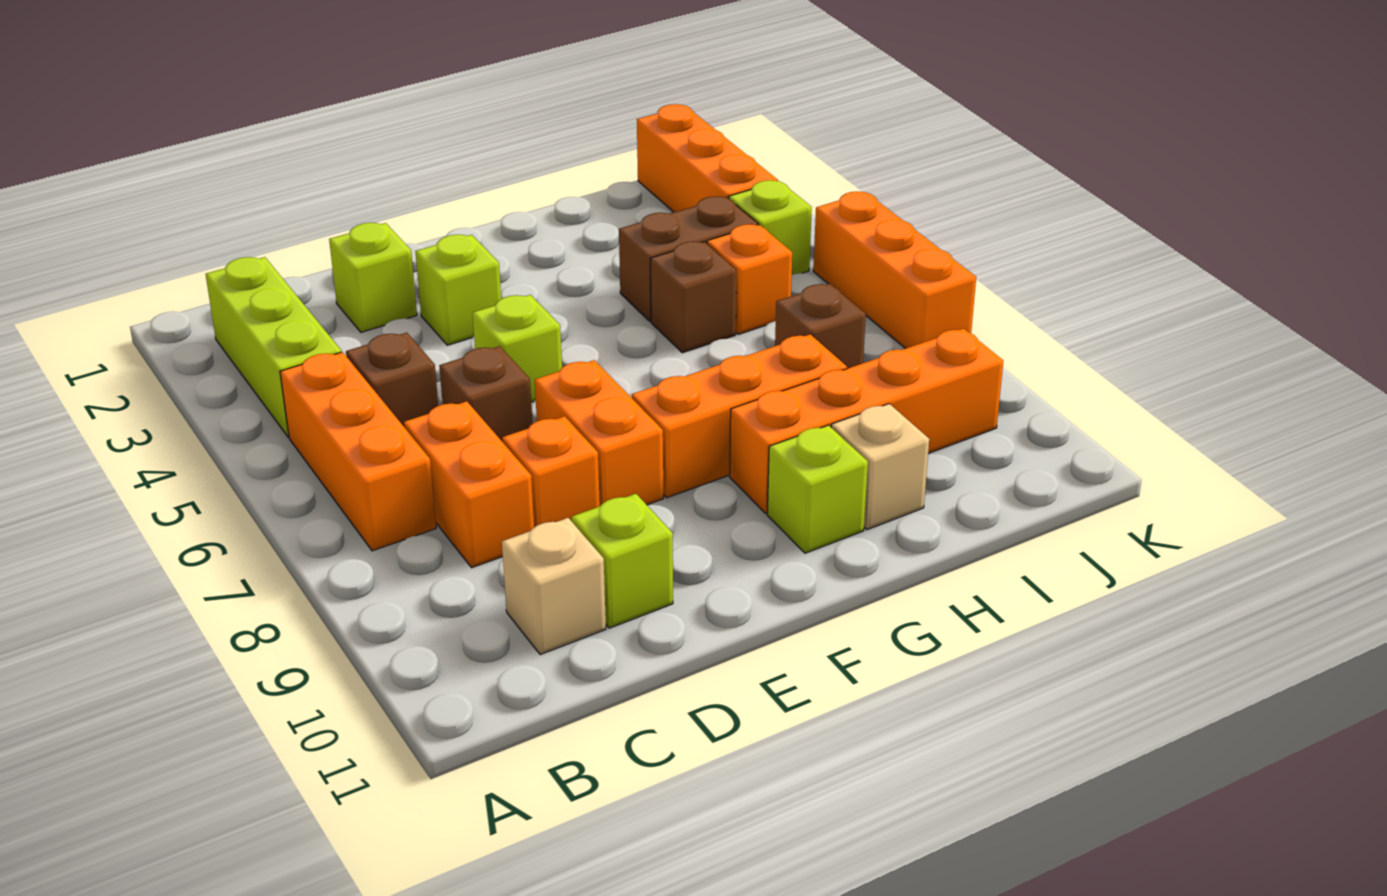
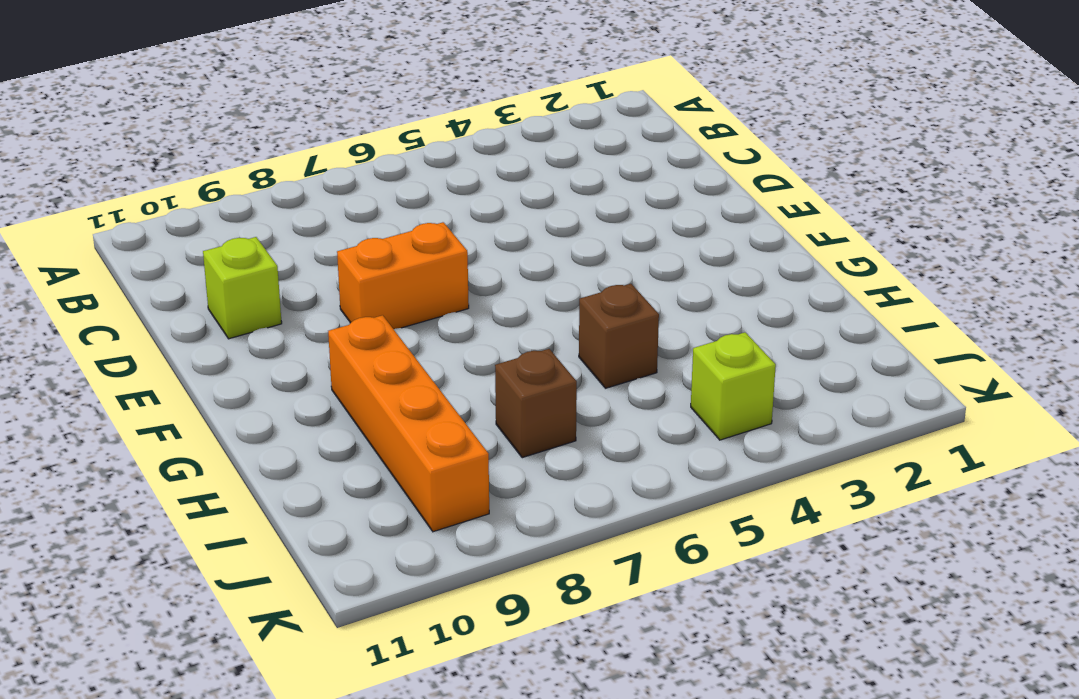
none -> lime brick B2:B4 level 1
none -> orange brick B5:B7 level 1
none -> brown brick C5 level 1

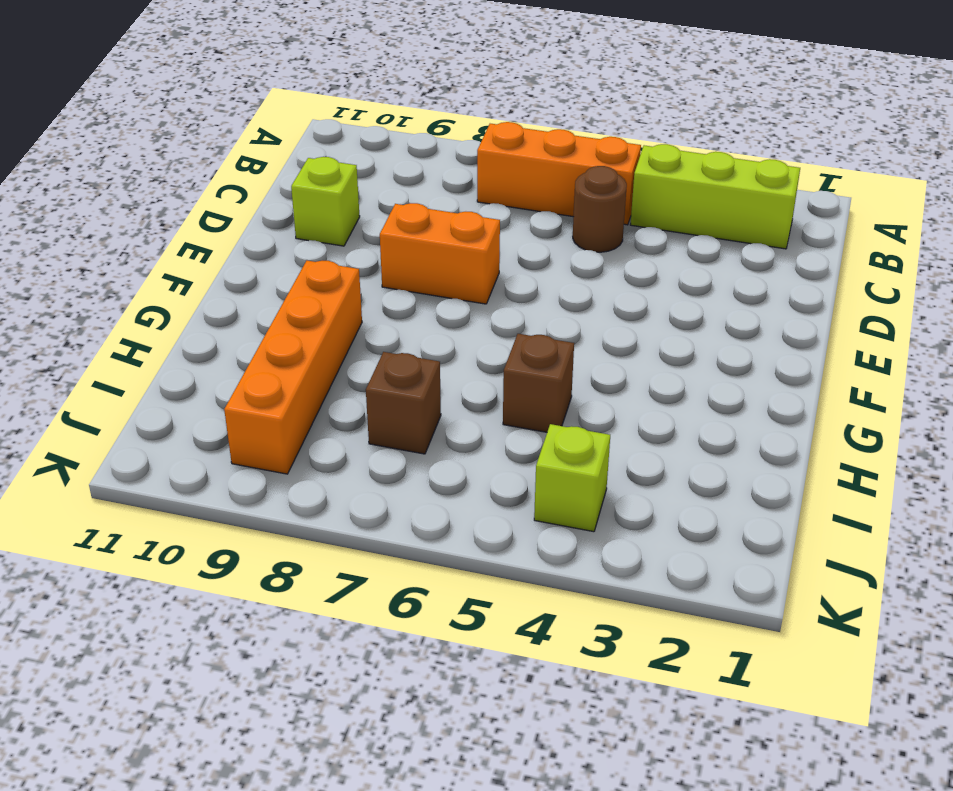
brown round brick C5 level 1 -> brown brick C5 level 1
none -> orange brick C7:C8 level 1
none -> tan brick C10 level 1
none -> lime brick D2 level 1

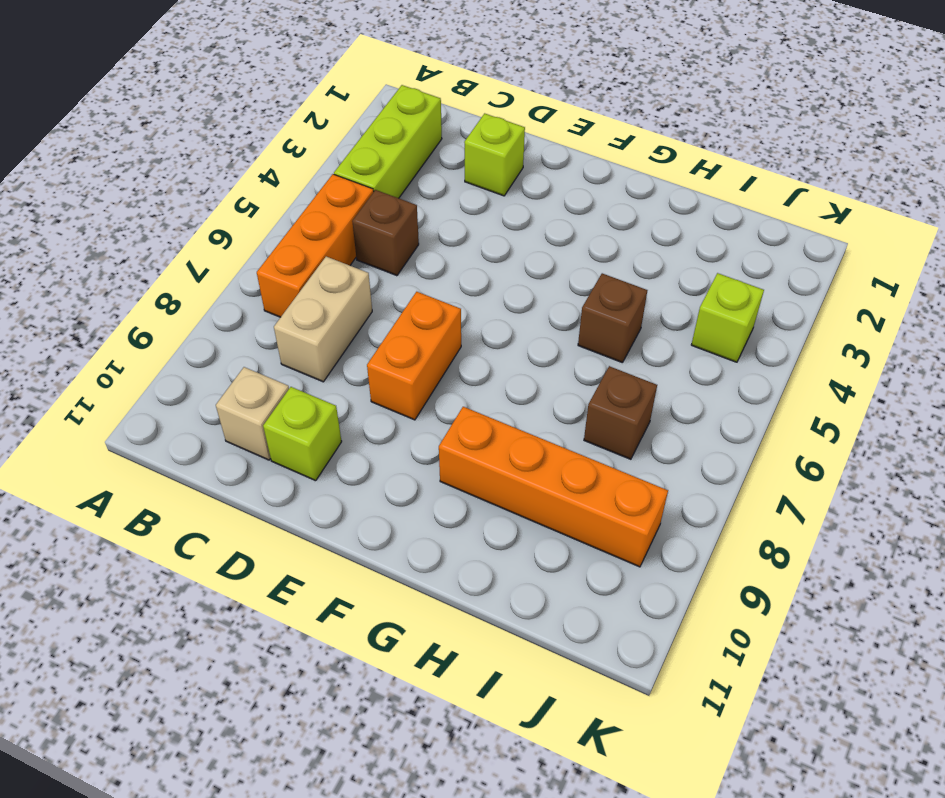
tan brick C7:C8 level 1 -> orange brick C7:C8 level 1
none -> brown brick D6 level 1
none -> orange brick D8 level 1
none -> lime brick E3 level 1

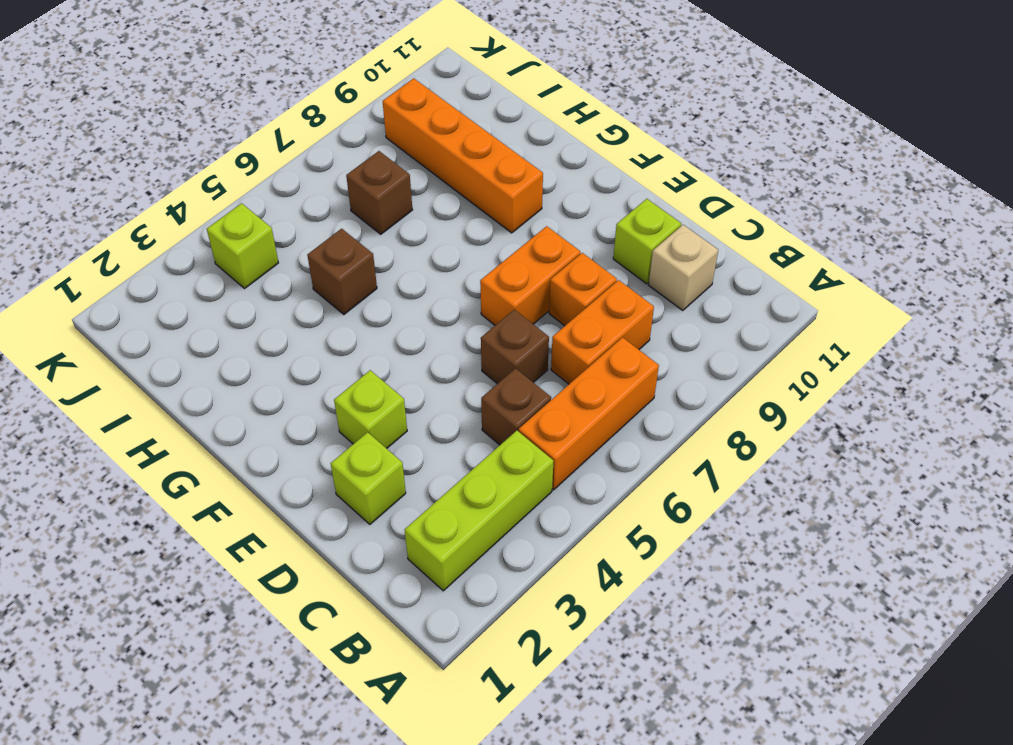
none -> lime brick E5 level 1
none -> orange brick F8:H8 level 1
none -> lime brick G10 level 1

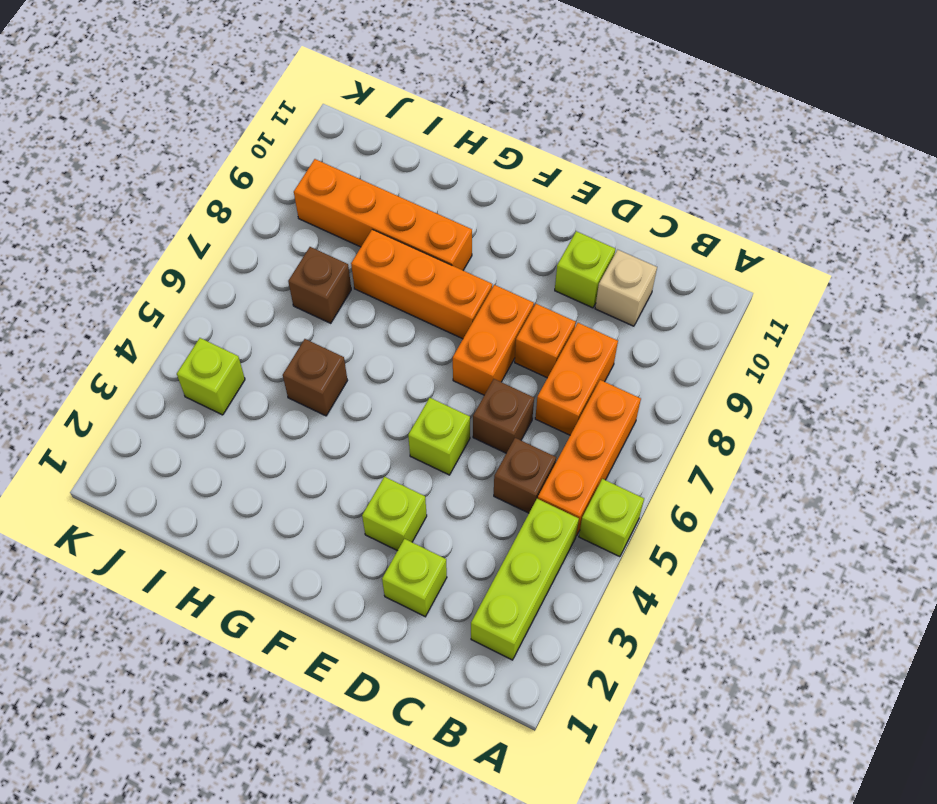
lime brick A5 level 1 -> lime brick G10 level 1
none -> brown brick H4:I4 level 1
none -> tan brick H10 level 1
none -> orange brick I5 level 1

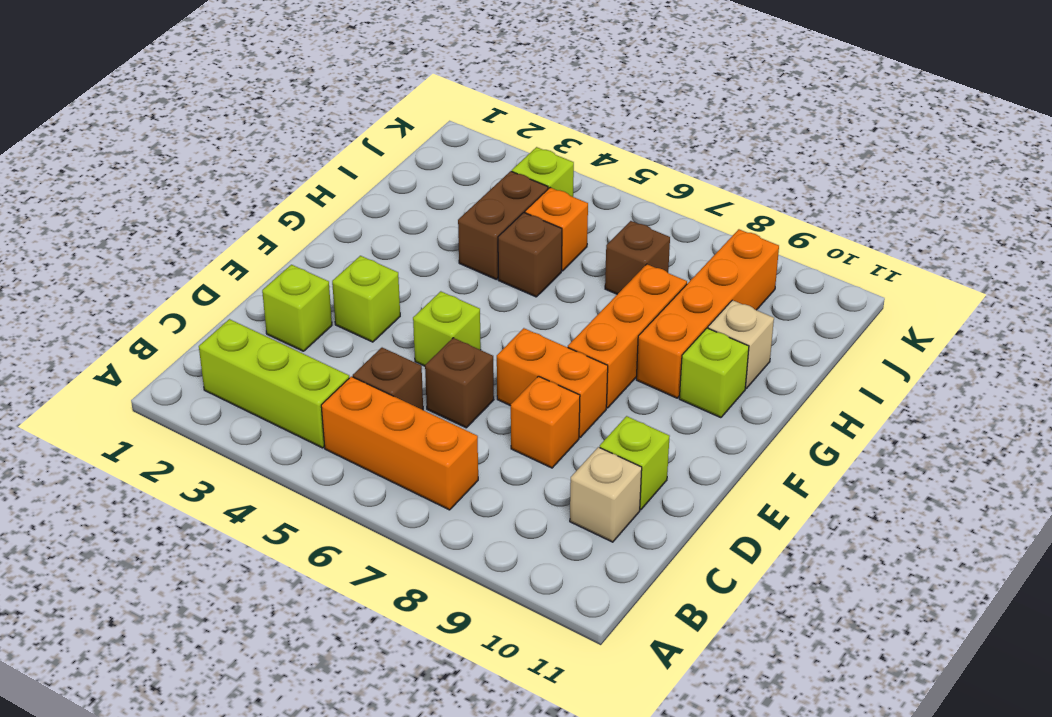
none -> orange brick C7:C8 level 1
none -> orange brick J1:J3 level 1
none -> orange brick K5:K7 level 1

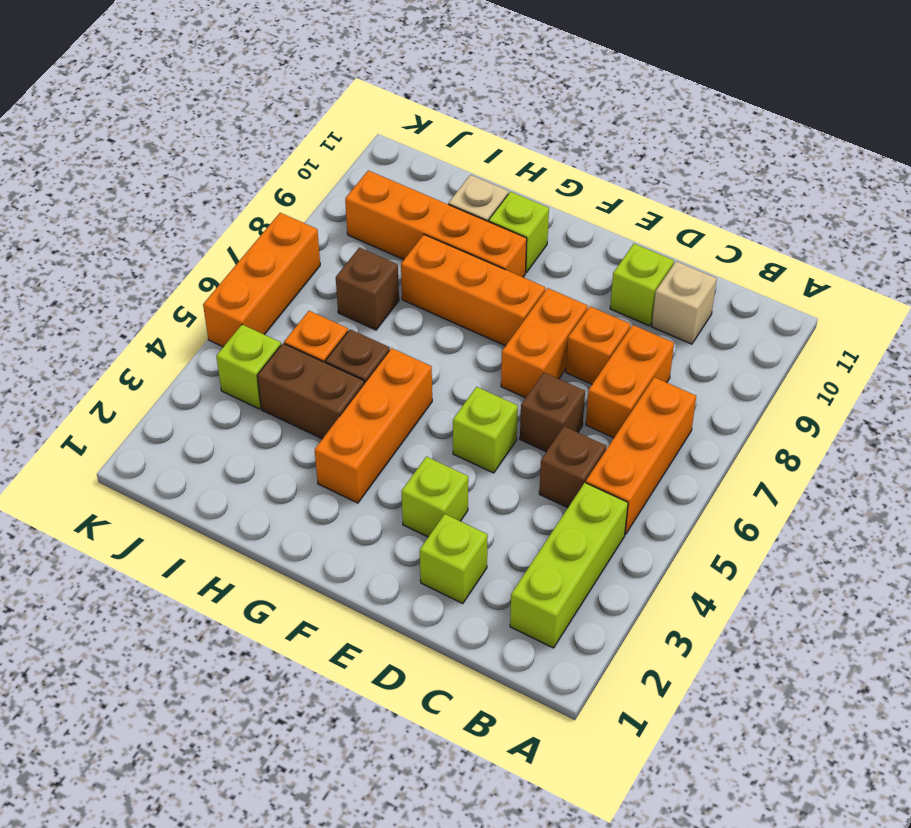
orange brick G3:G5 level 1 -> orange brick J1:J3 level 1

